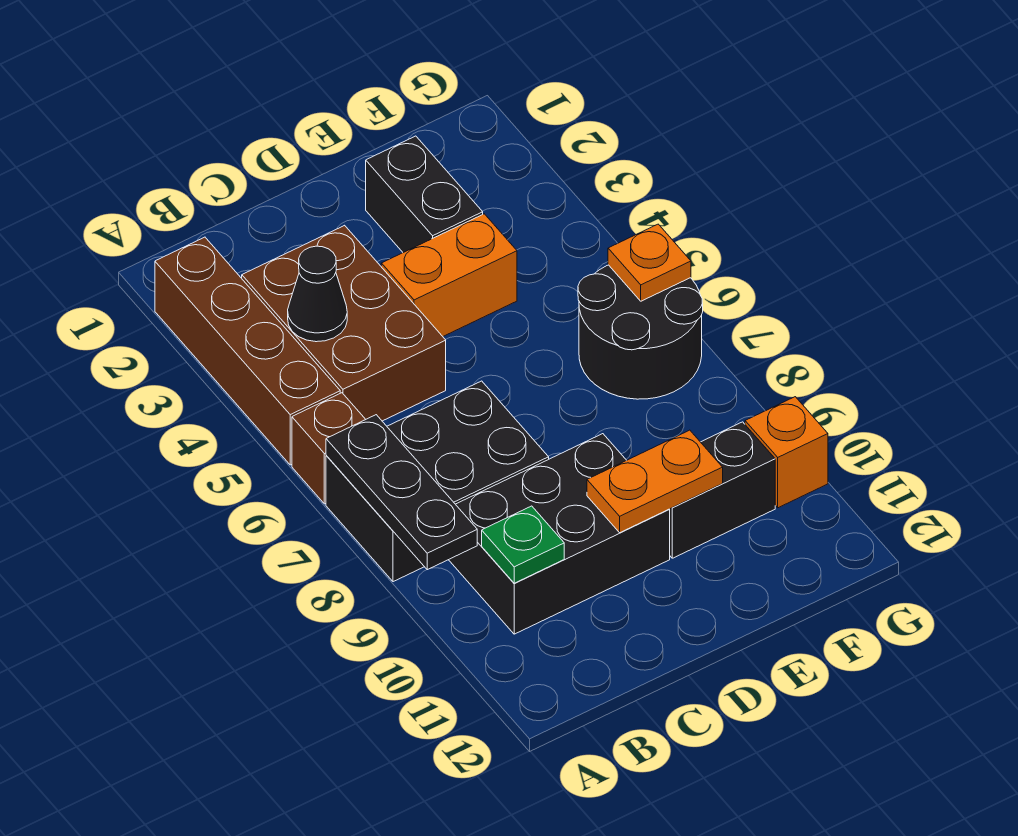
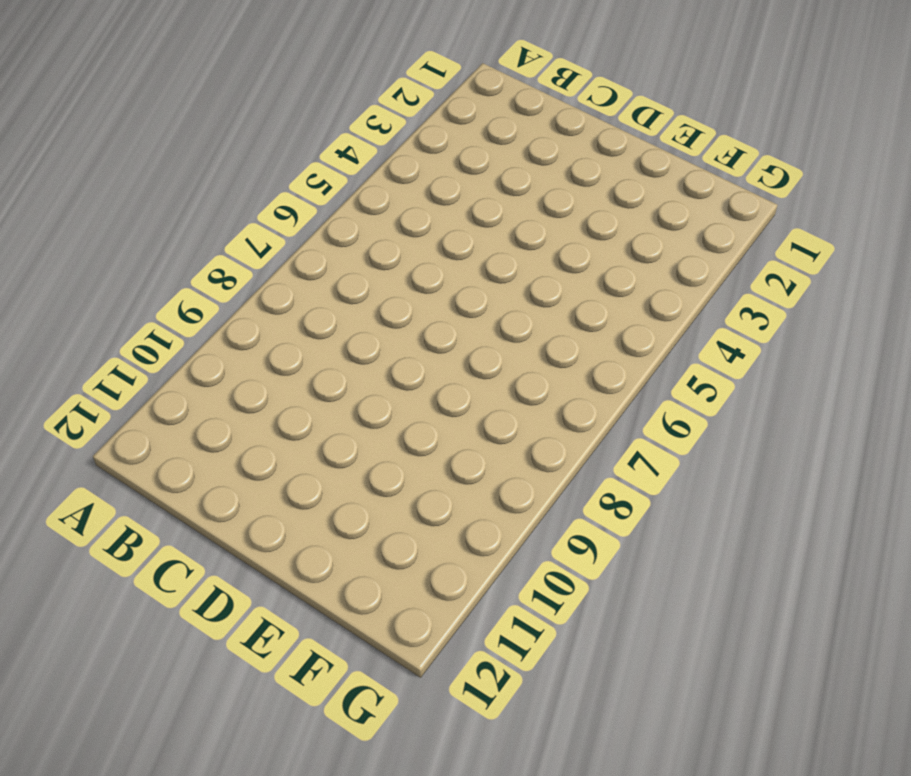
none -> brown brick A2:A5 level 1
none -> brown brick A6 level 1
none -> black brick A7:C8 level 1

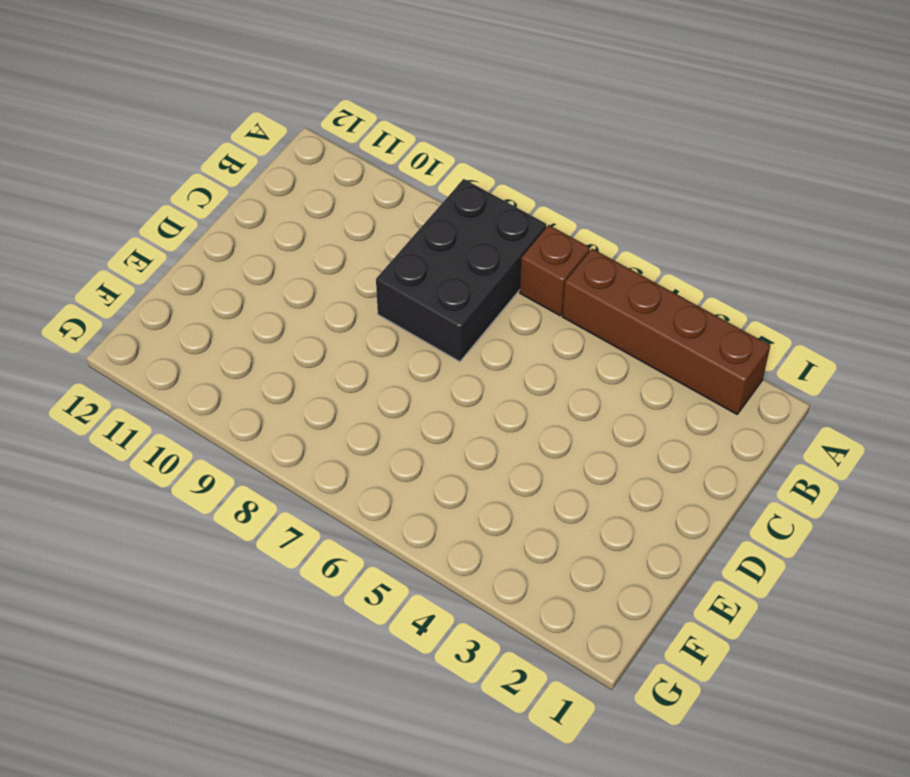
none -> brown brick B3:C5 level 1
none -> black brick B9:D10 level 1
none -> orange brick D4:E4 level 1

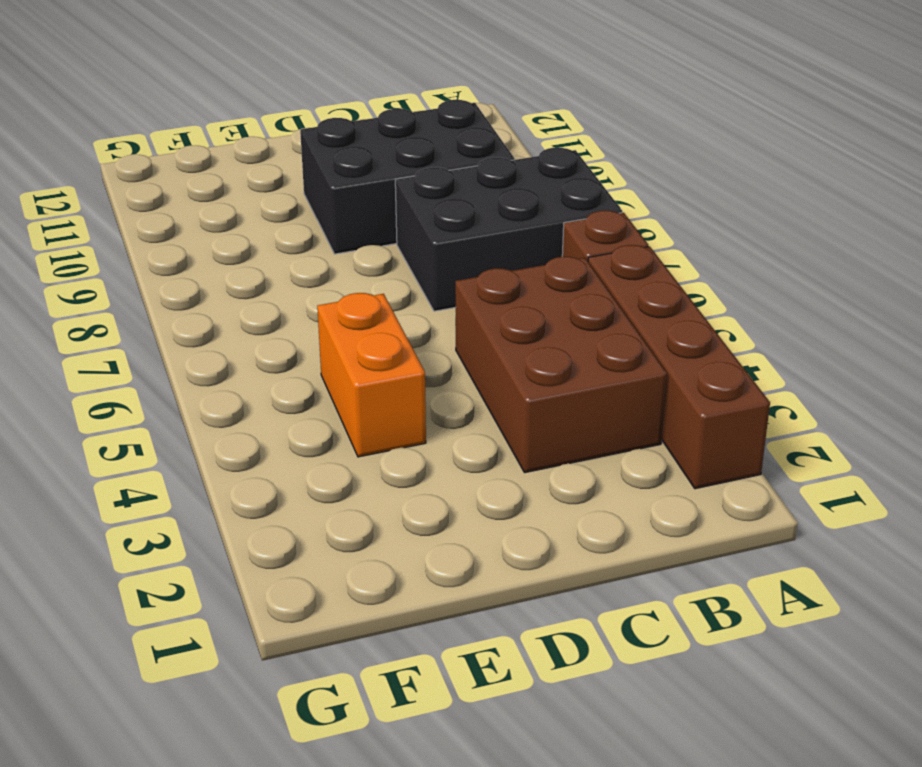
orange brick E4:E5 level 1 -> orange brick D4:E4 level 1
none -> black brick E2:E3 level 1
none -> black brick E10:F10 level 1
none -> black round brick F6:G7 level 1

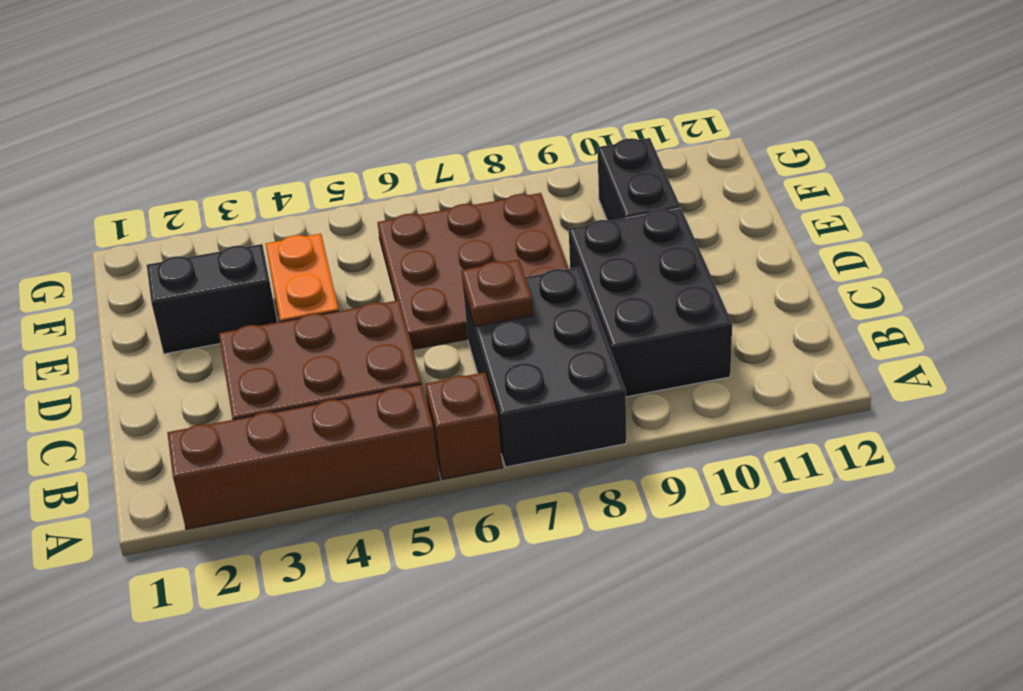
brown plate C7 level 2 -> none
brown plate D6:F8 level 1 -> black round brick F6:G7 level 1
none -> orange brick G10 level 1
none -> black plate A7:A9 level 2
none -> black cone B4 level 2

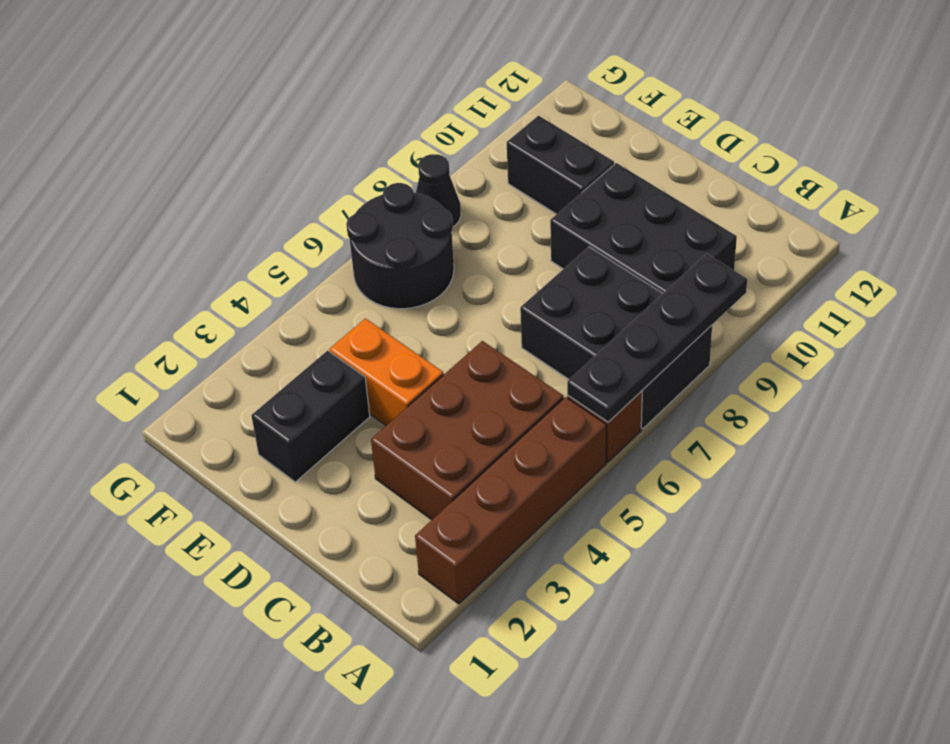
black plate A6:A9 level 2 -> black plate A7:A9 level 2
black cone G8 level 1 -> black cone B4 level 2
none -> orange brick G10 level 1
none -> green plate B10 level 2
none -> orange plate D10:E10 level 2

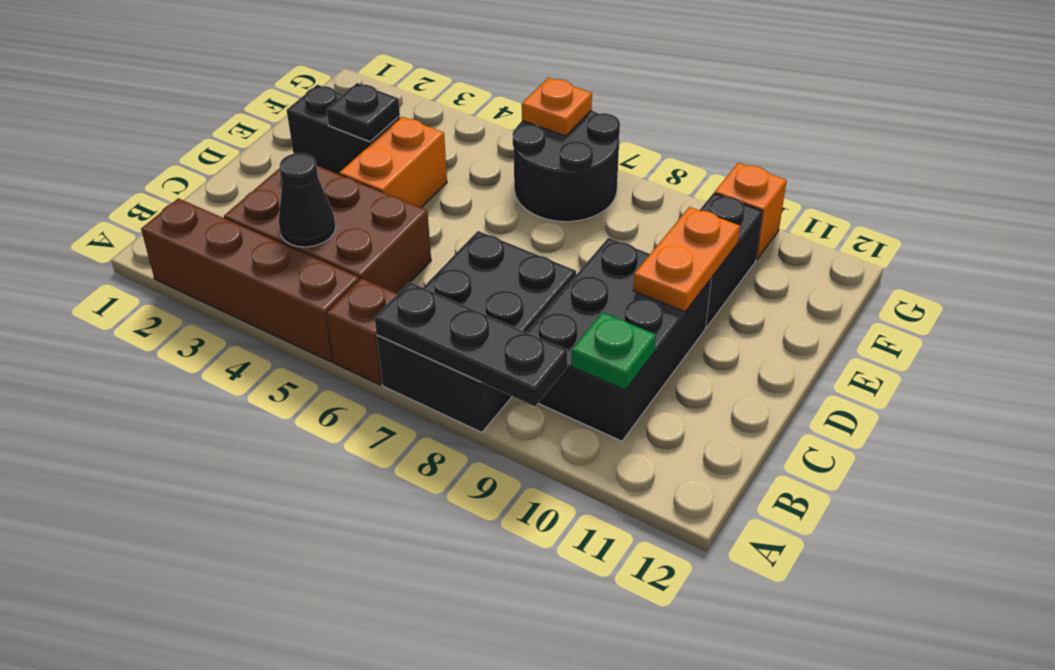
black plate E3 level 2 -> none

